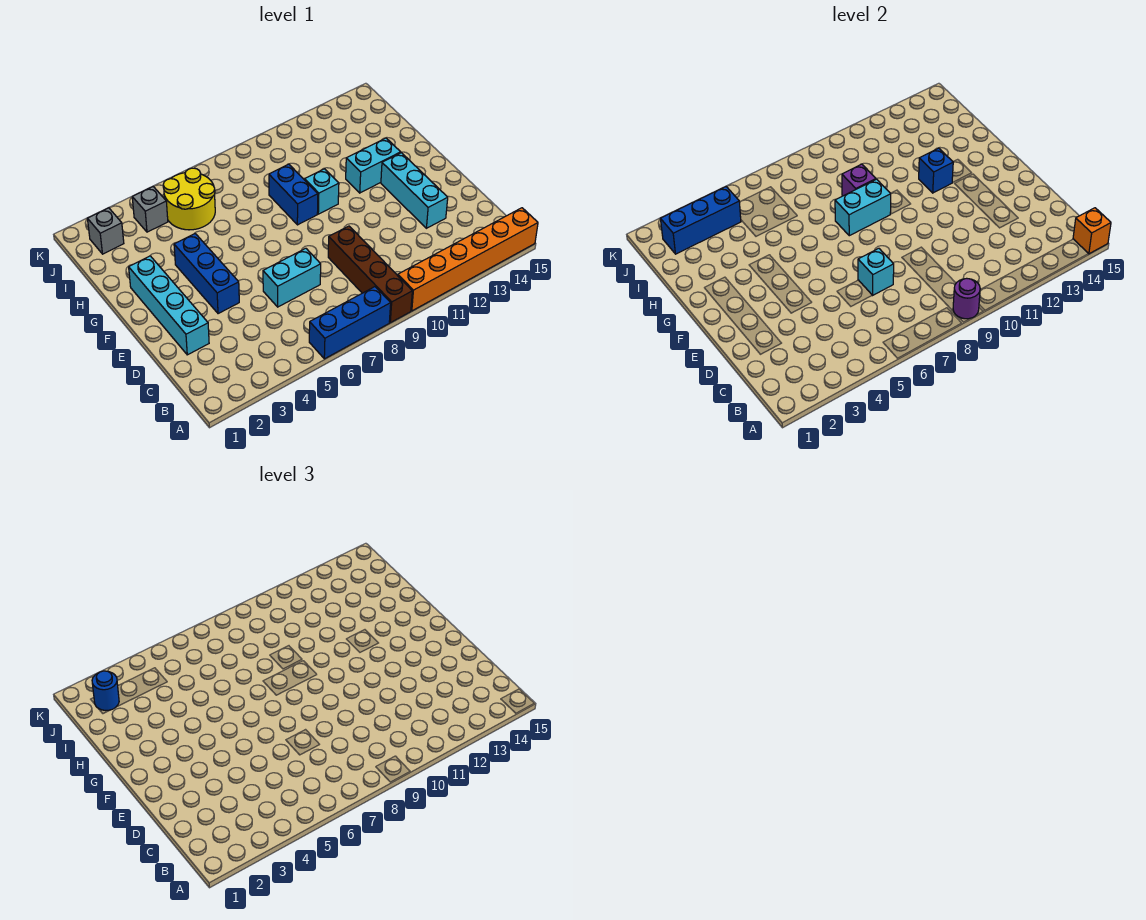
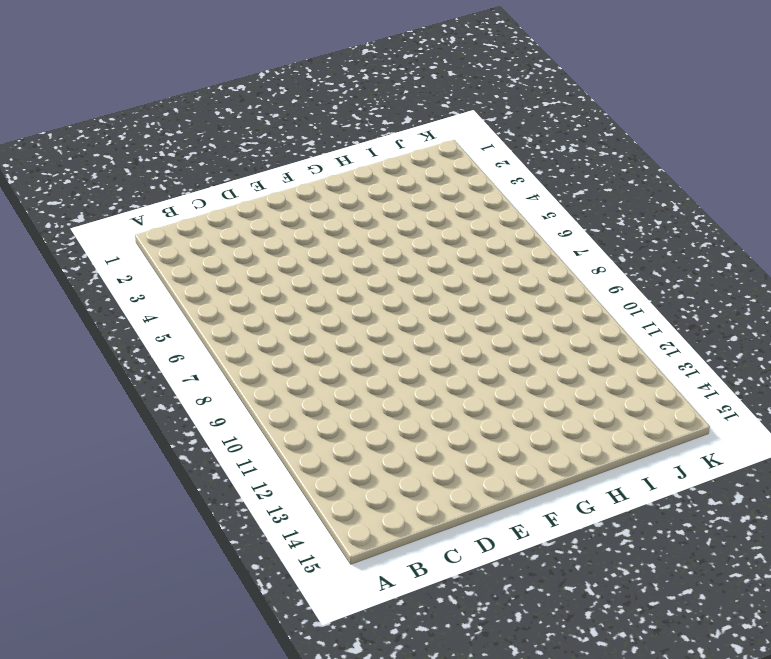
none -> blue brick A6:A8 level 1
none -> brown brick A9:D9 level 1
none -> orange brick A10:A15 level 1

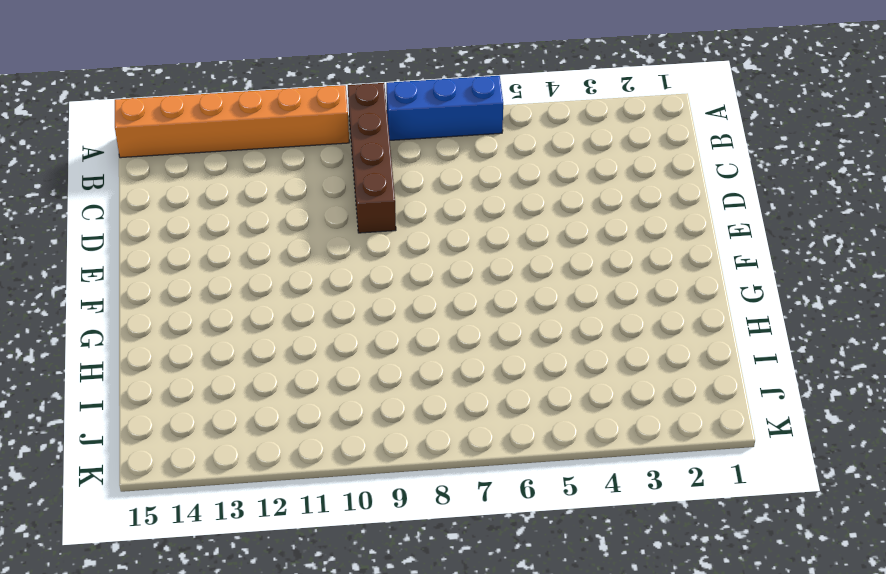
none -> cyan brick D2:G2 level 1
none -> cyan brick D6:D7 level 1
none -> cyan brick D13:F13 level 1

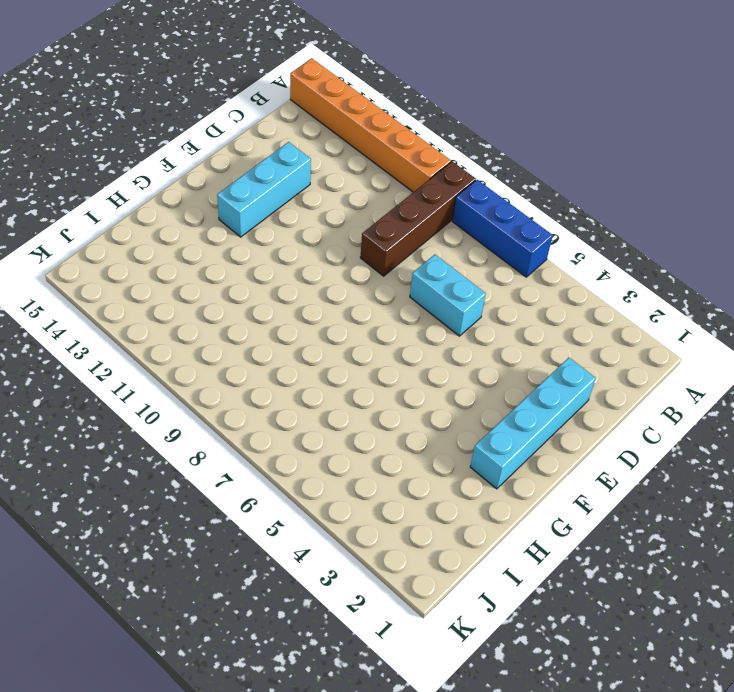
none -> blue brick E4:G4 level 1
none -> blue brick G9:H9 level 1
none -> cyan brick G10 level 1

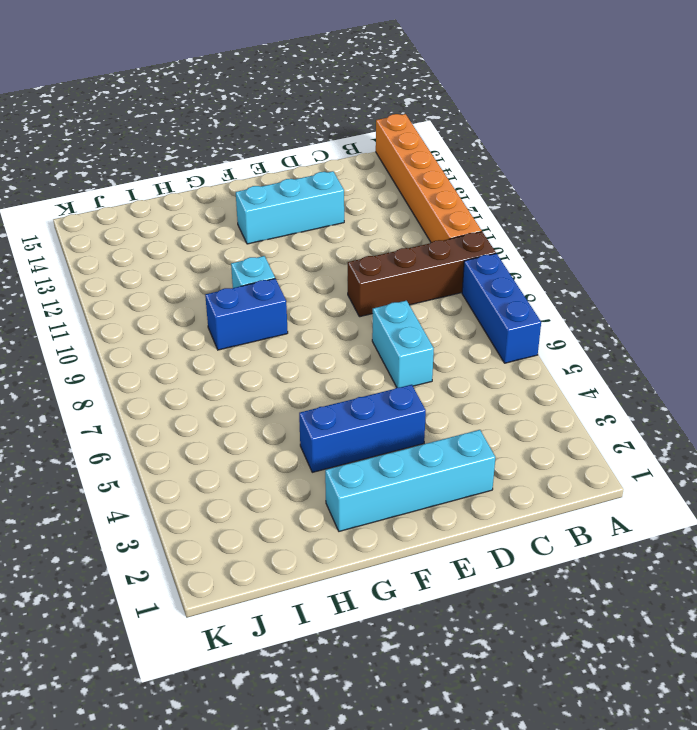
none -> cyan brick G12:G13 level 1
none -> yellow round brick I5:J6 level 1
none -> grey brick J2 level 1

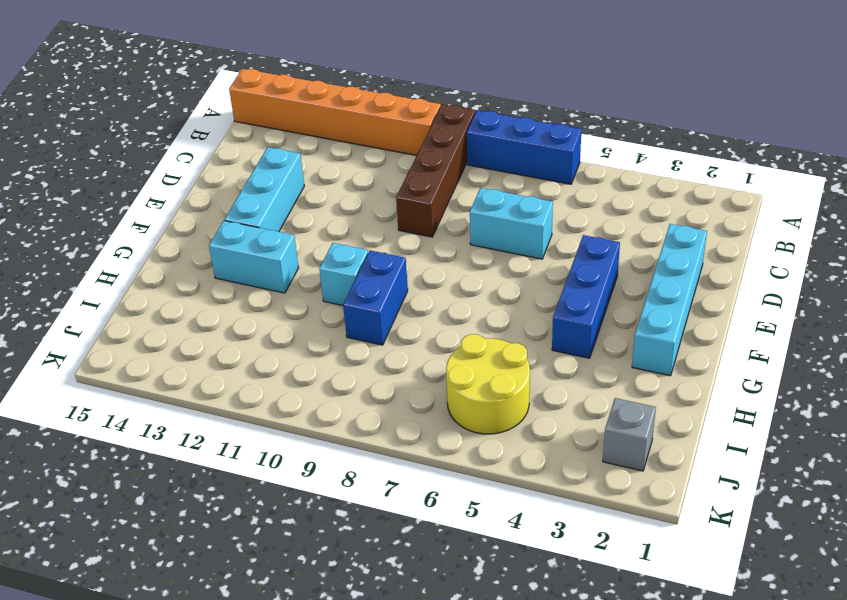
none -> grey brick J4 level 1
none -> purple round brick A9 level 2
none -> orange brick A15 level 2

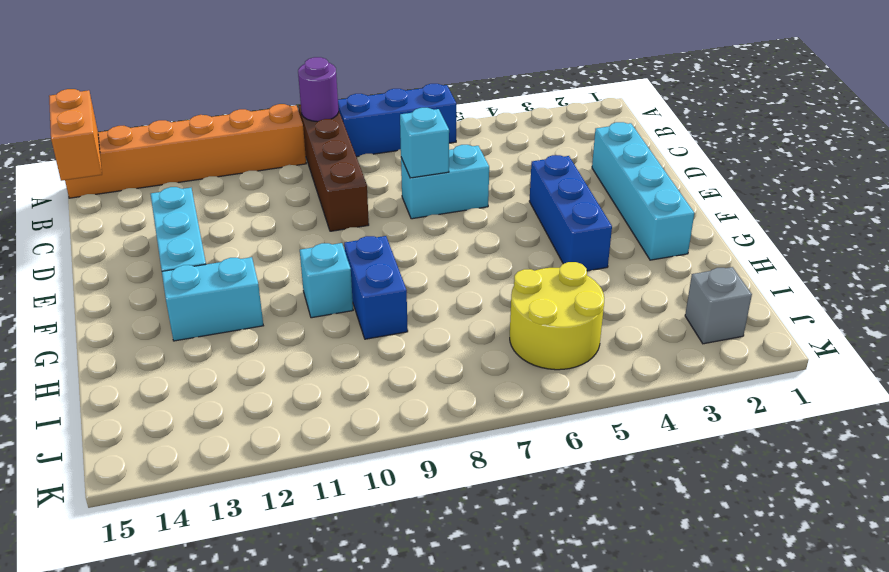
orange brick A15:B15 level 2 -> orange brick A15 level 2
none -> grey brick J4 level 1
none -> cyan brick G8:G9 level 2
none -> blue brick G12 level 2

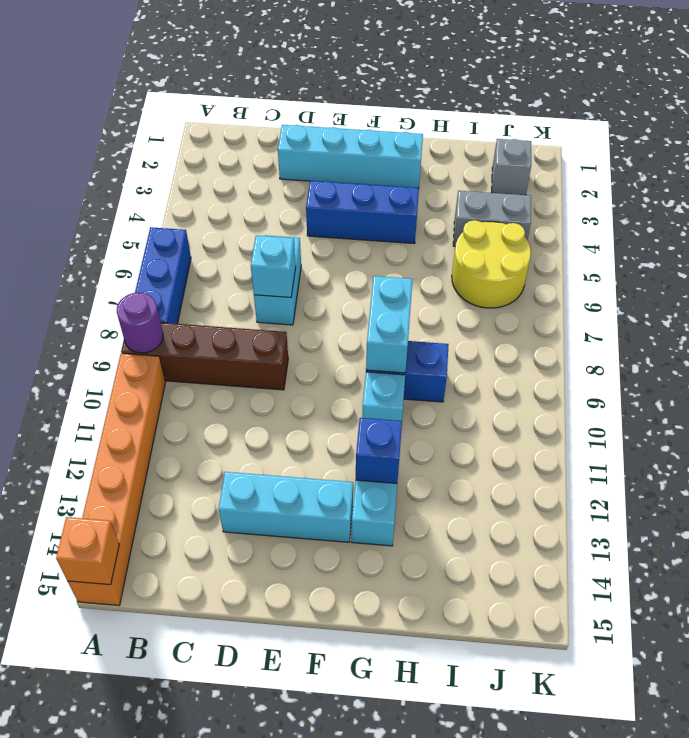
grey brick I4:J4 level 1 -> grey brick J4 level 1
none -> purple brick H9 level 2
none -> blue brick J2:J4 level 2
none -> blue round brick J2 level 3

